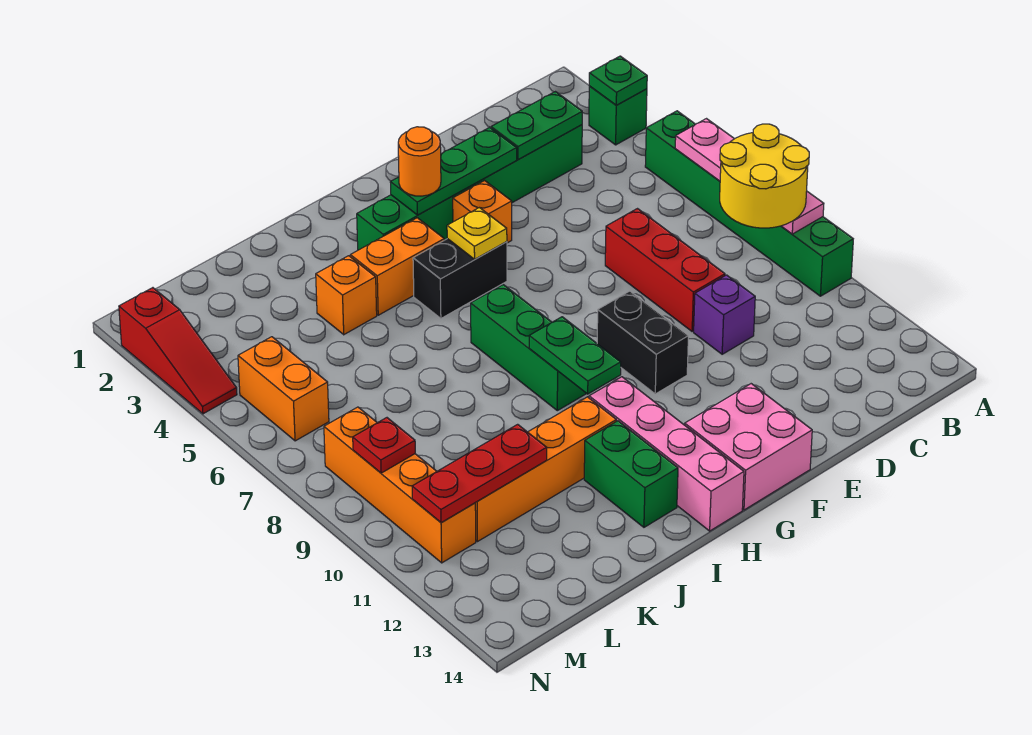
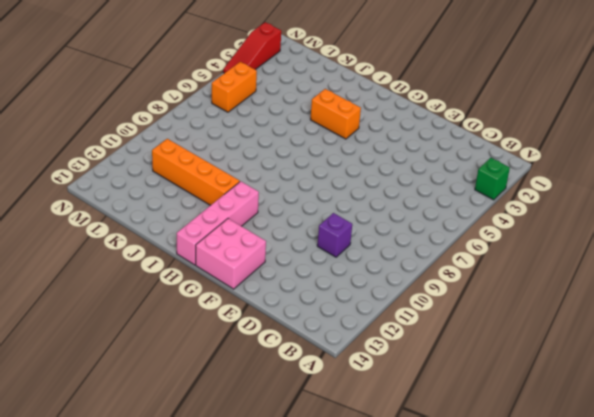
none -> green brick A5:A10 level 1
none -> green brick C3:H3 level 1
none -> red brick D7:D9 level 1

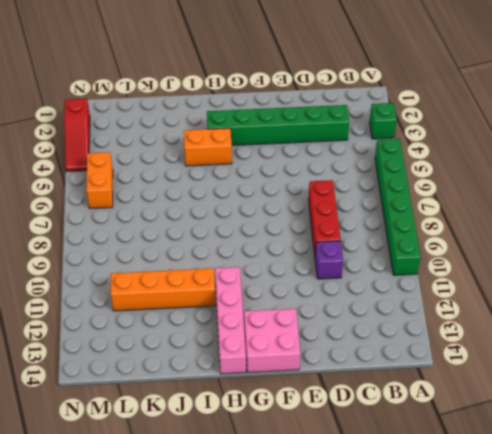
none -> orange brick F4 level 1
none -> black brick F9:F10 level 1
none -> black brick G5:H5 level 1

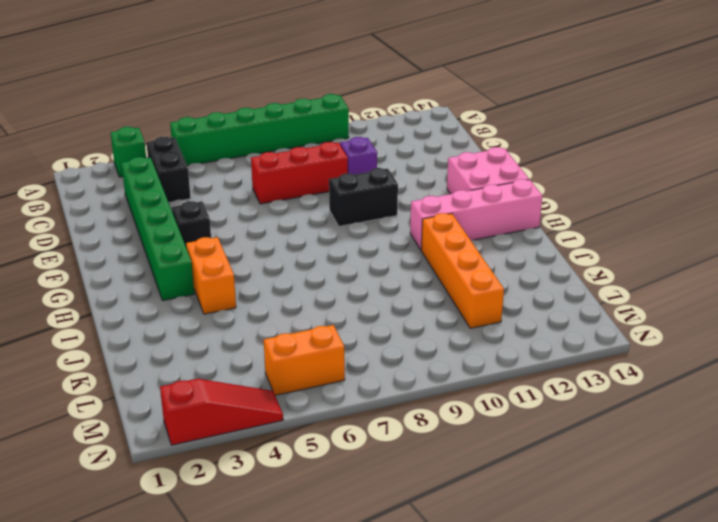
black brick B4:C4 level 1 -> black brick G5:H5 level 1
black brick F4 level 1 -> orange brick F4 level 1
none -> green brick H7:H9 level 1
none -> green brick I12:I13 level 1
none -> orange brick J4 level 1

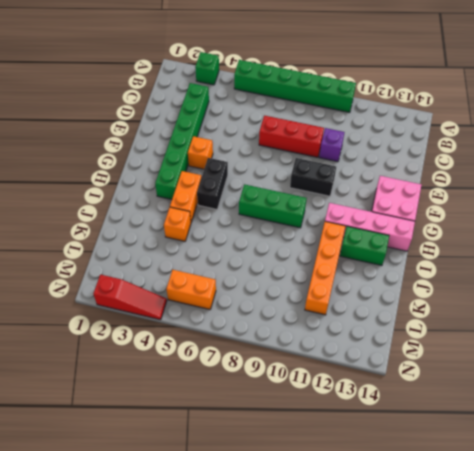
none -> orange brick M8:M11 level 1
none -> green plate A3 level 2
none -> pink plate A6:A9 level 2

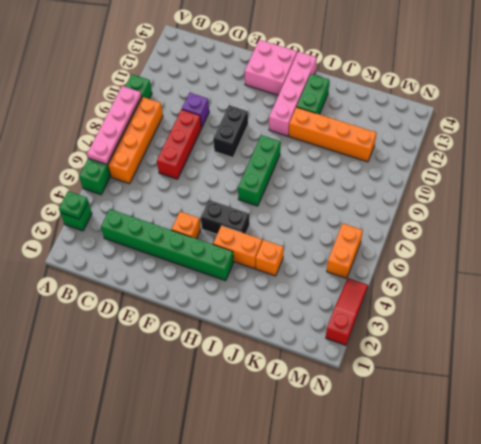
orange brick B6:B9 level 1 -> orange brick M8:M11 level 1
none -> green plate C3:D3 level 2
none -> green plate E3:G3 level 2
none -> yellow plate G5 level 2

